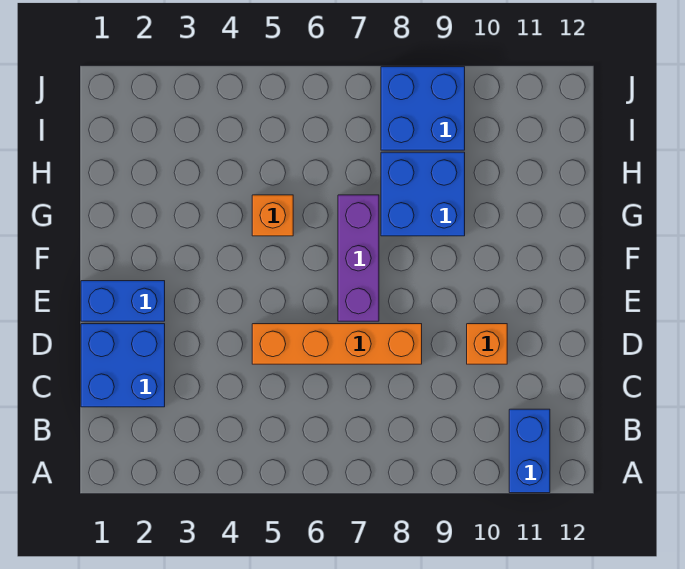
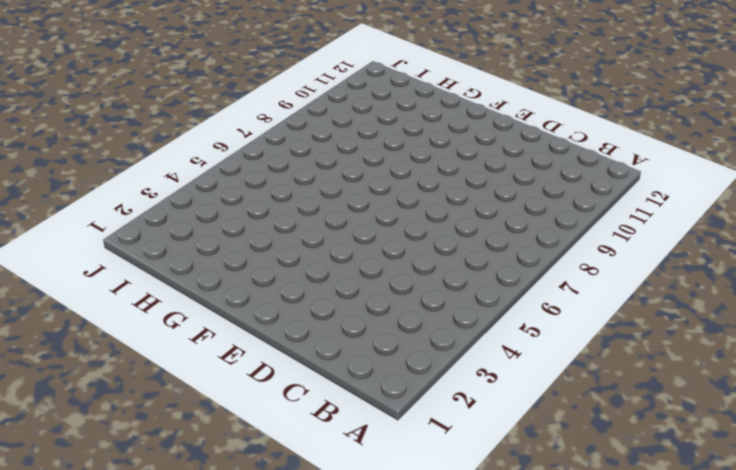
none -> blue brick A11:B11 level 1
none -> blue brick C1:D2 level 1

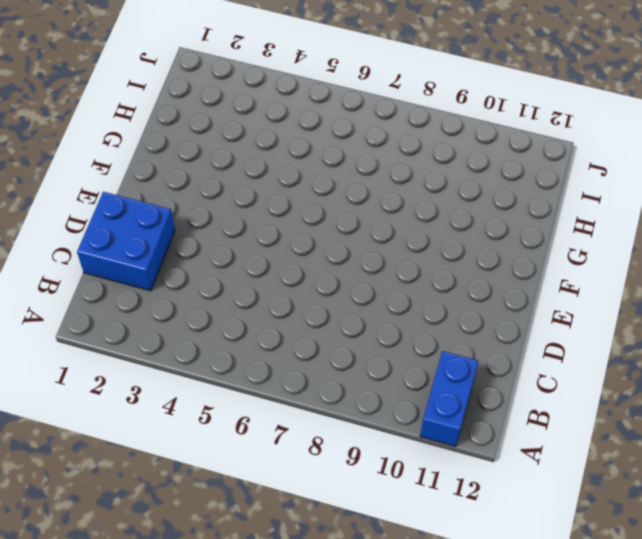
none -> orange brick D5:D8 level 1
none -> orange brick D10 level 1

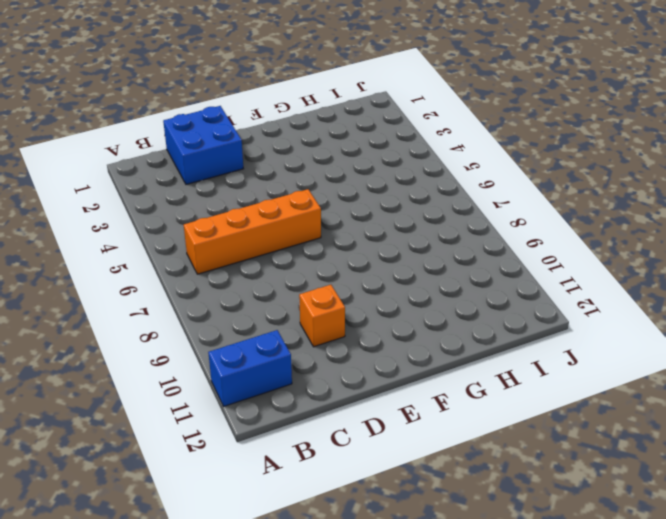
orange brick B6:E6 level 1 -> orange brick D5:D8 level 1
none -> blue brick E1:E2 level 1
none -> purple brick E7:G7 level 1

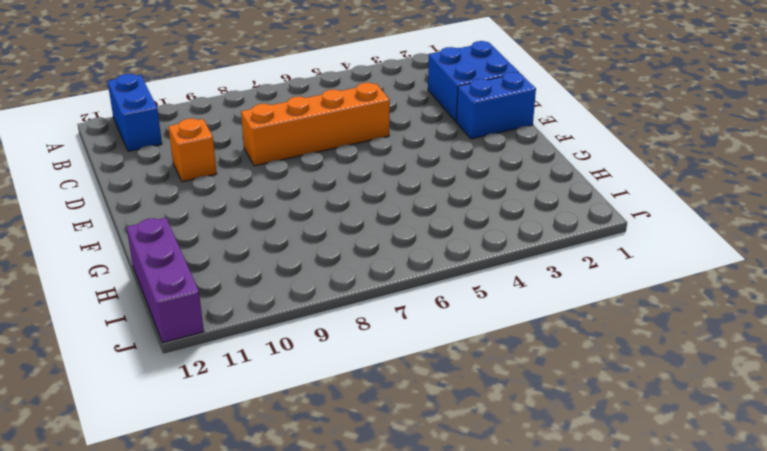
purple brick H12:J12 level 1 -> purple brick E7:G7 level 1
none -> orange brick G5 level 1
none -> blue brick G8:H9 level 1

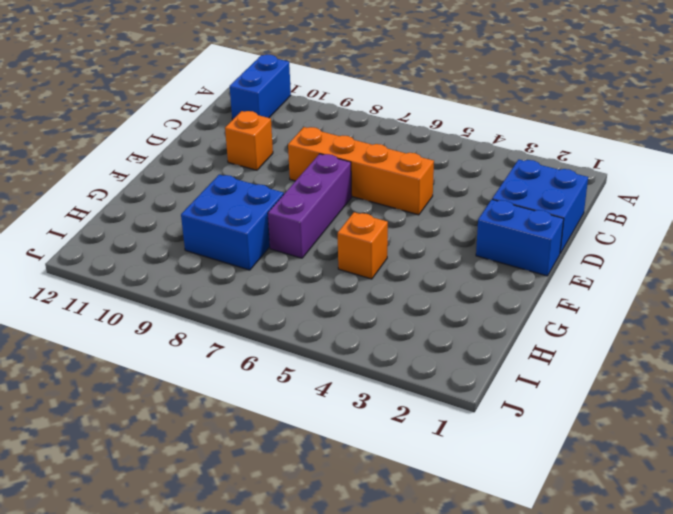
none -> blue brick I8:J9 level 1

